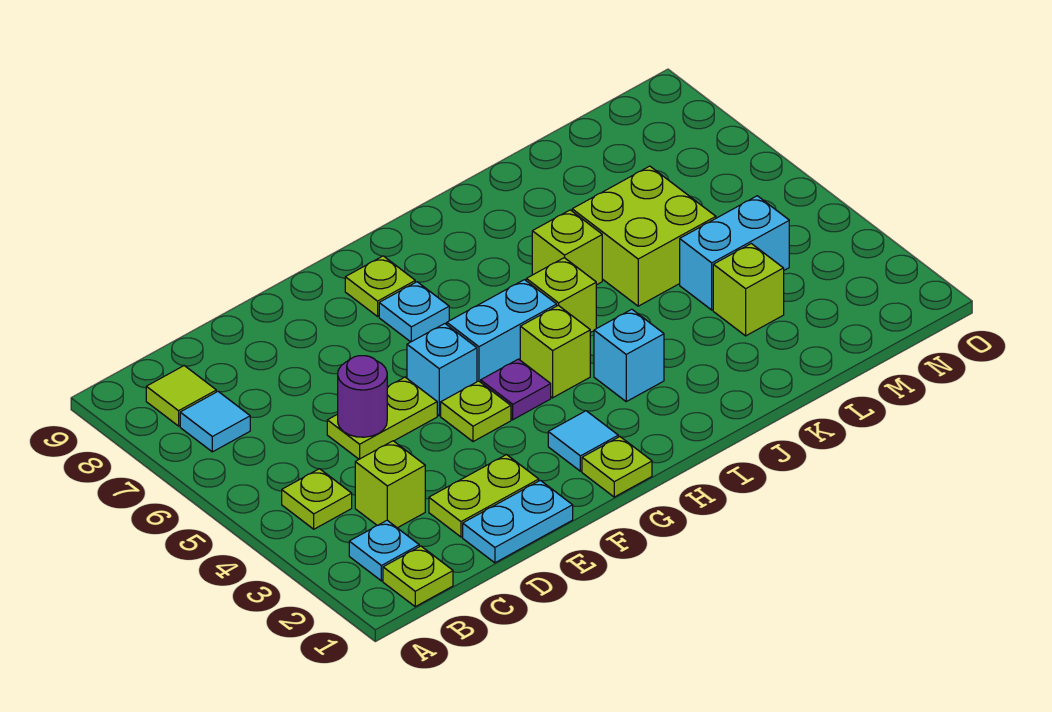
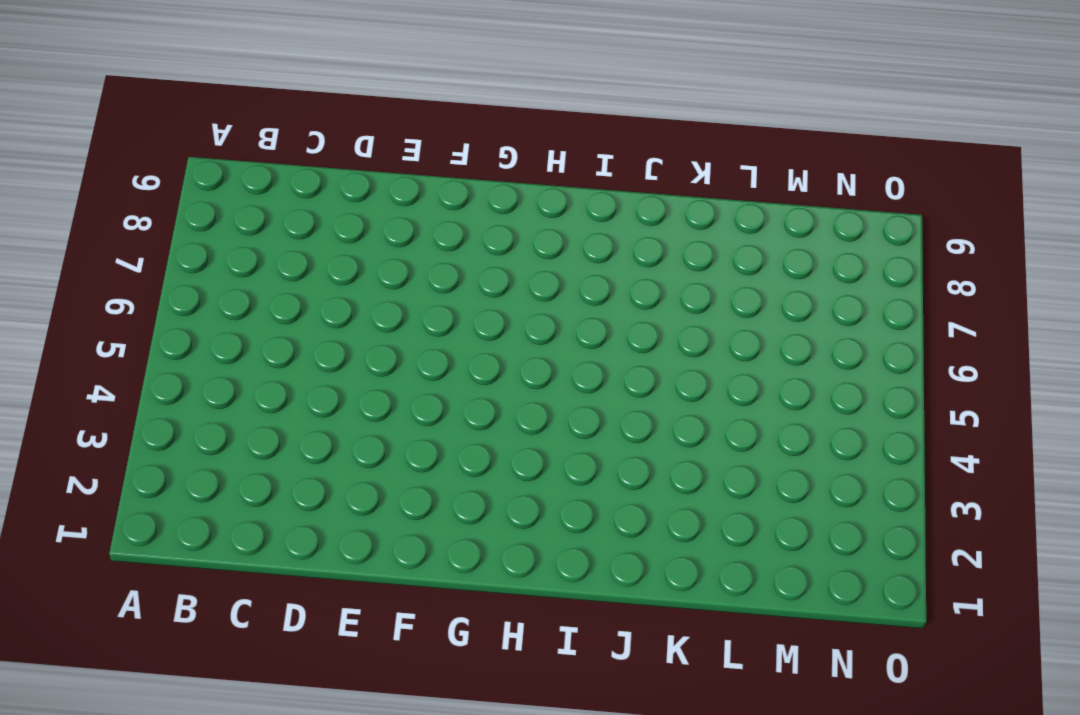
none -> lime plate B1 level 1
none -> cyan plate B2 level 1
none -> lime plate B4 level 1

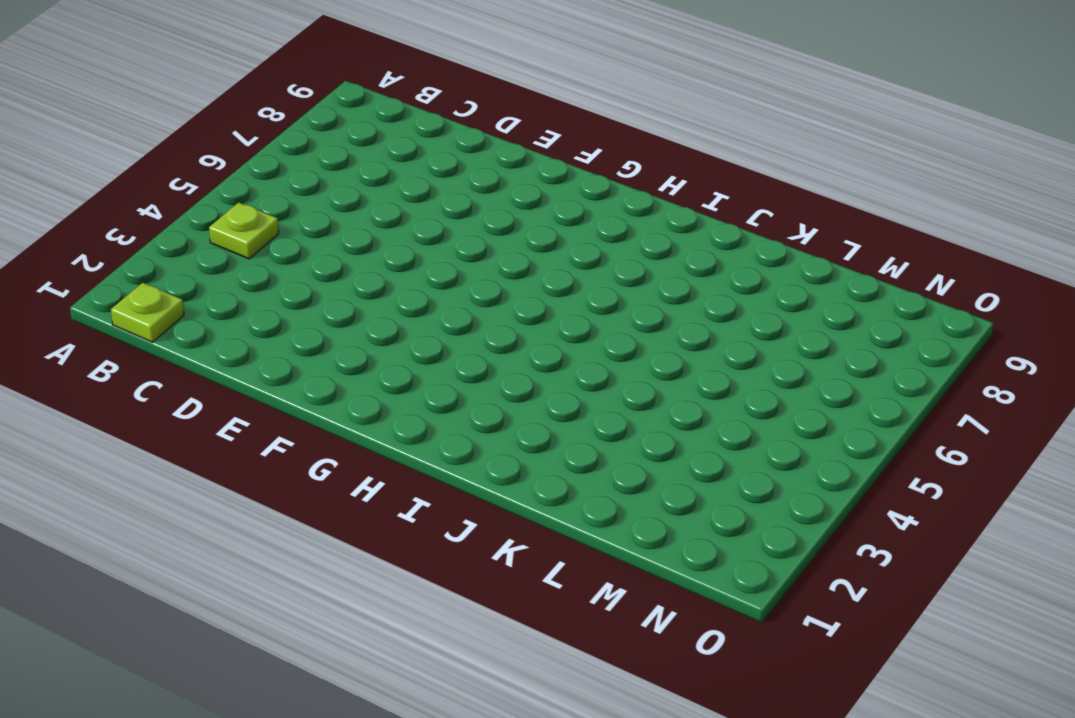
none -> cyan plate B2 level 1
none -> cyan tile B7 level 1
none -> lime tile B8 level 1

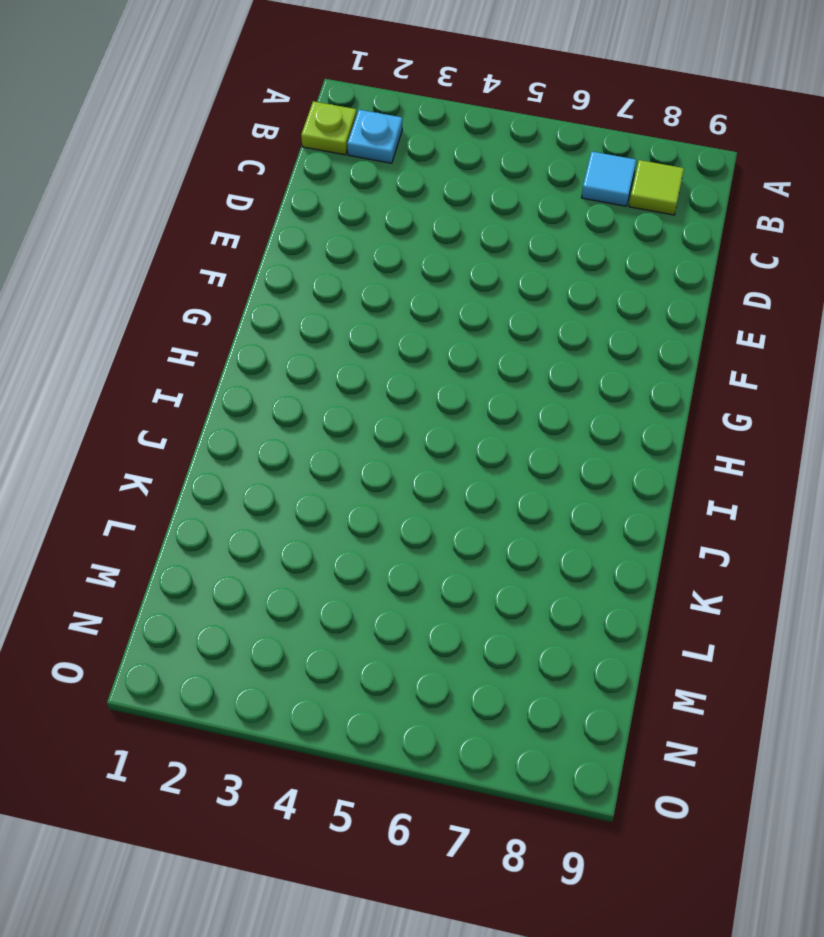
none -> lime plate B4 level 1
none -> lime brick C3 level 1
none -> cyan plate D1:E1 level 1

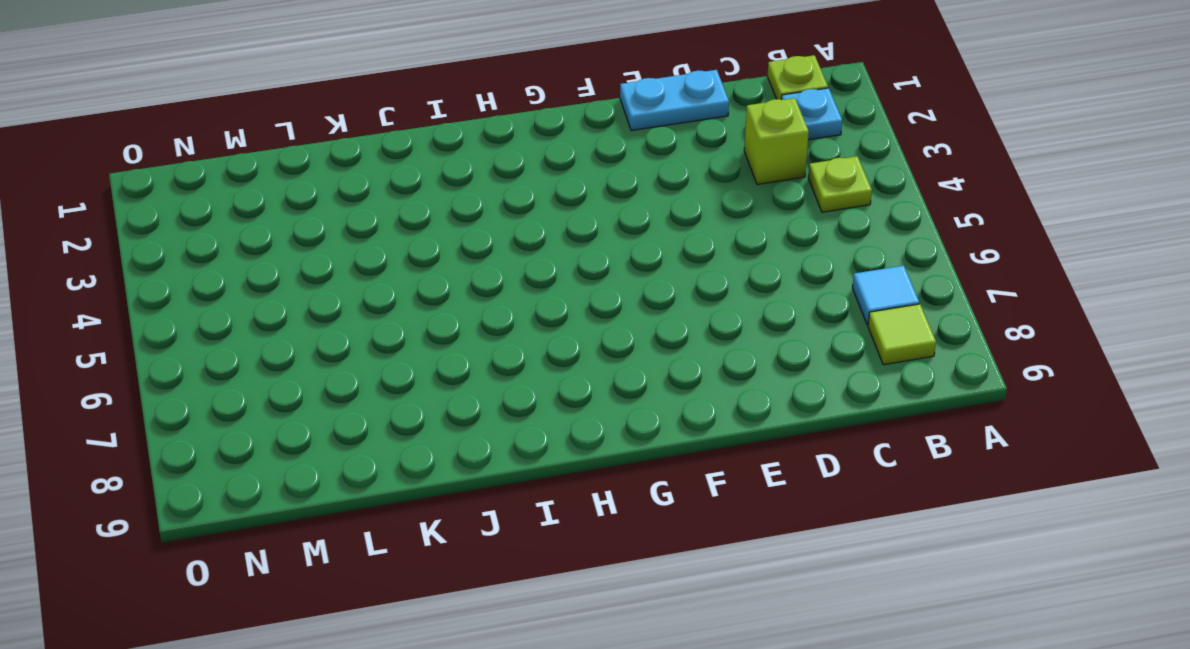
none -> lime plate D2:E2 level 1
none -> lime plate D5:E5 level 1
none -> lime plate F4 level 1

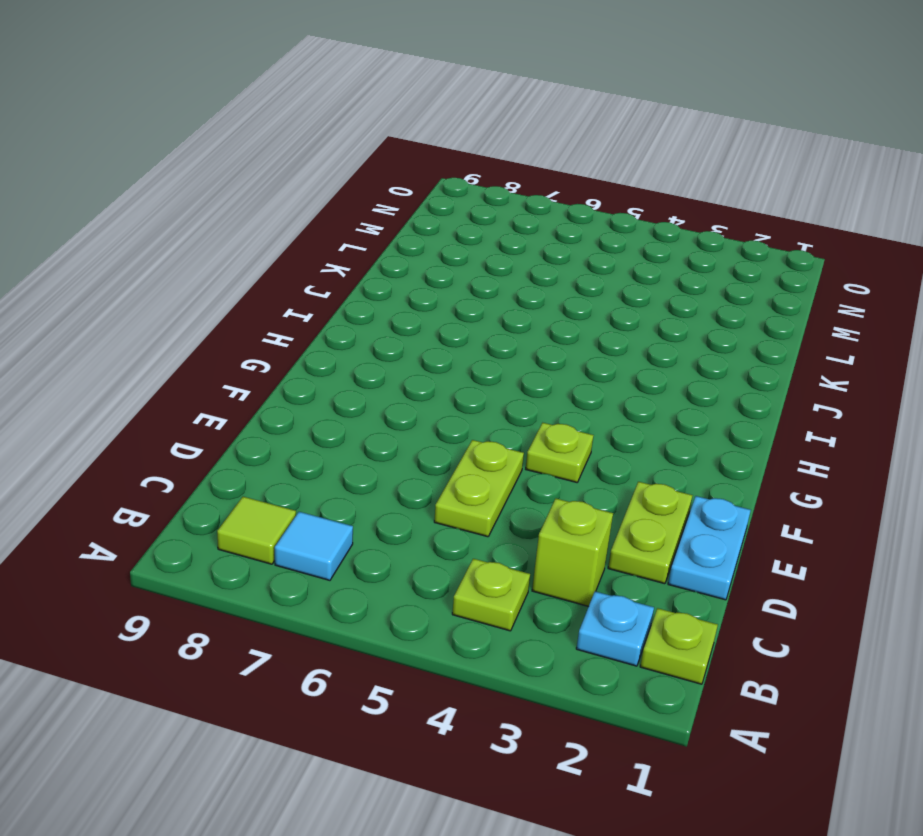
none -> cyan brick F5 level 1
none -> lime plate G1 level 1
none -> cyan tile G2 level 1

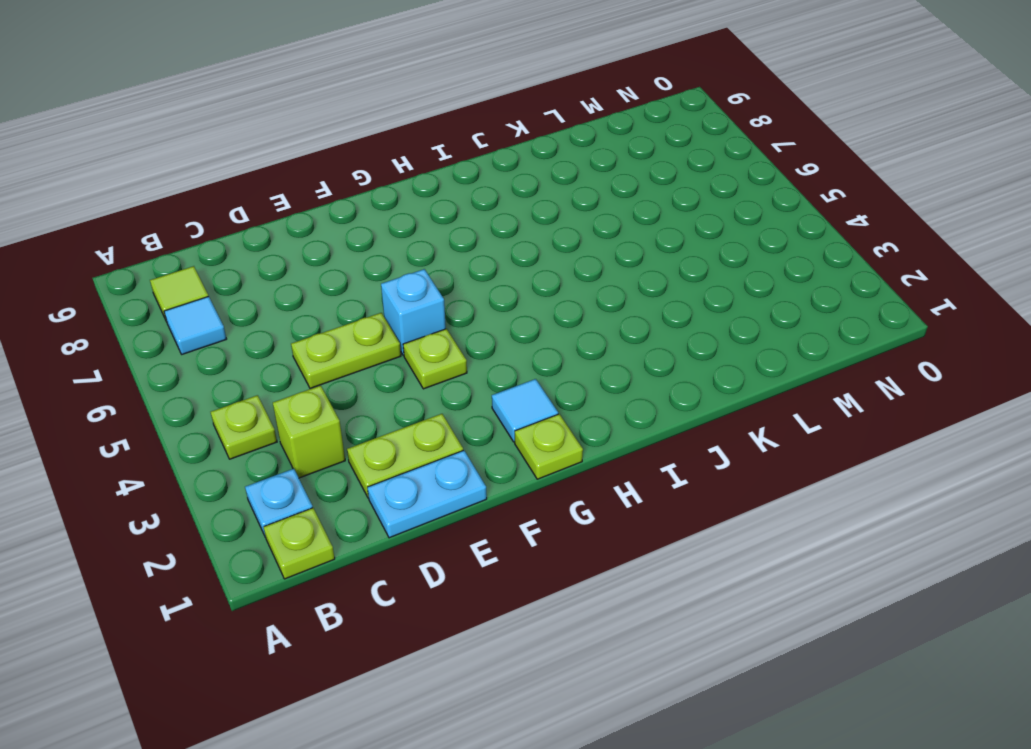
none -> purple plate G4 level 1
none -> cyan brick G5:H5 level 1
none -> cyan plate G7 level 1

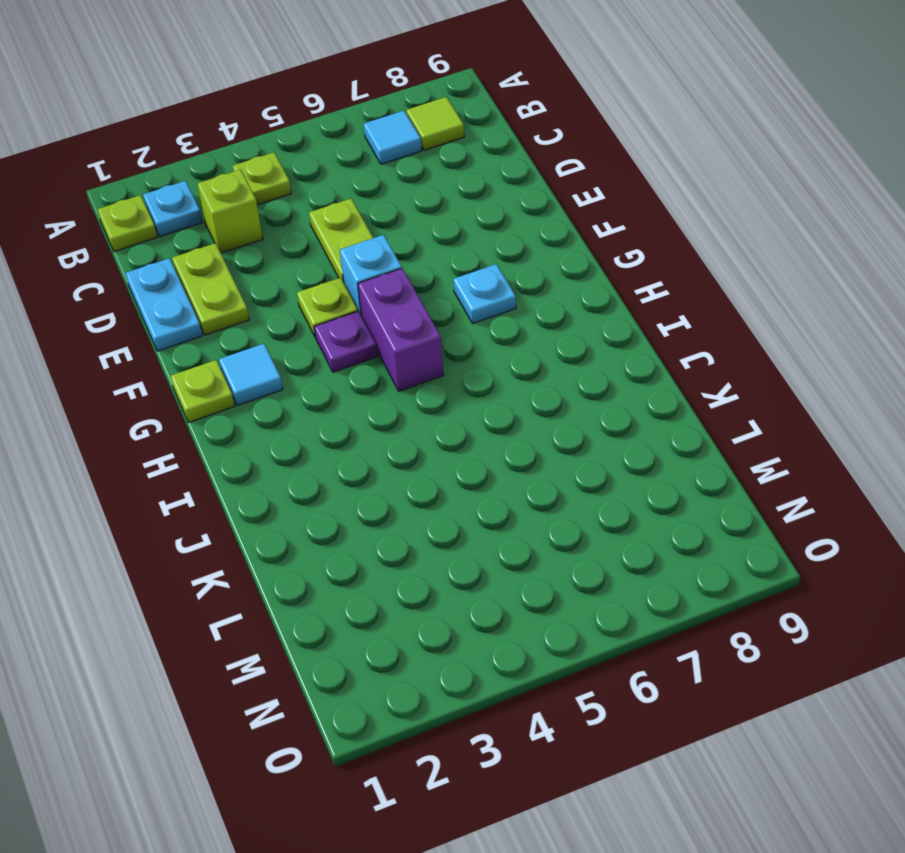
purple brick G5:H5 level 1 -> cyan brick G5:H5 level 1
none -> lime plate G8 level 1
none -> lime brick H4 level 1
none -> cyan brick I3 level 1

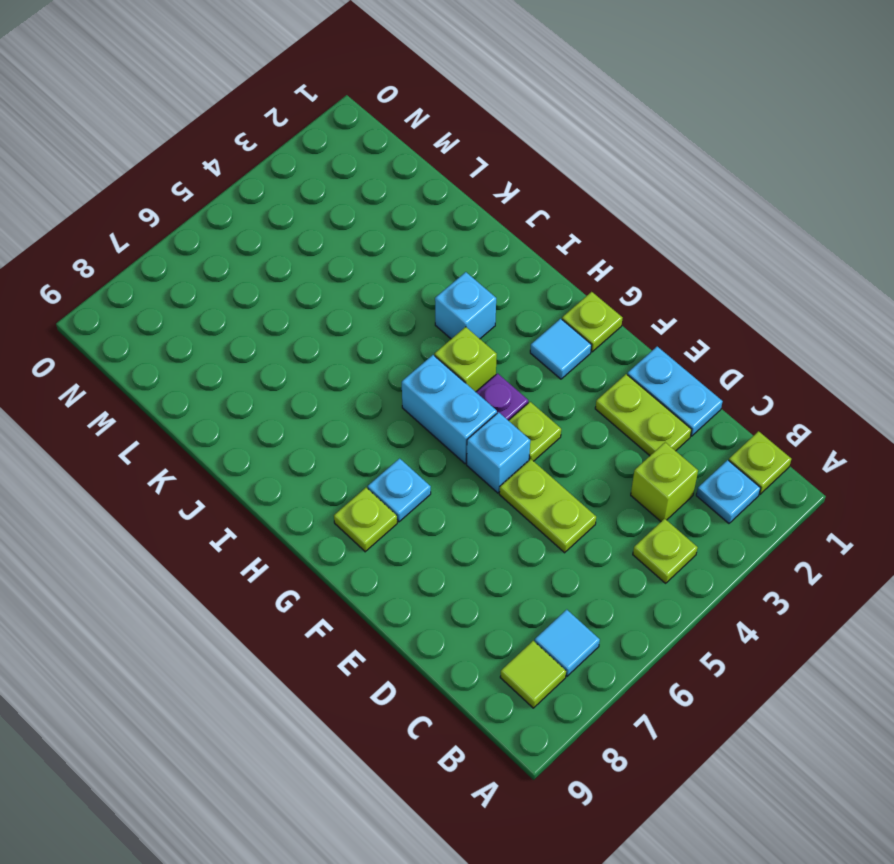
none -> lime brick I5 level 1
none -> lime brick J6 level 1
none -> lime brick K5:L6 level 1

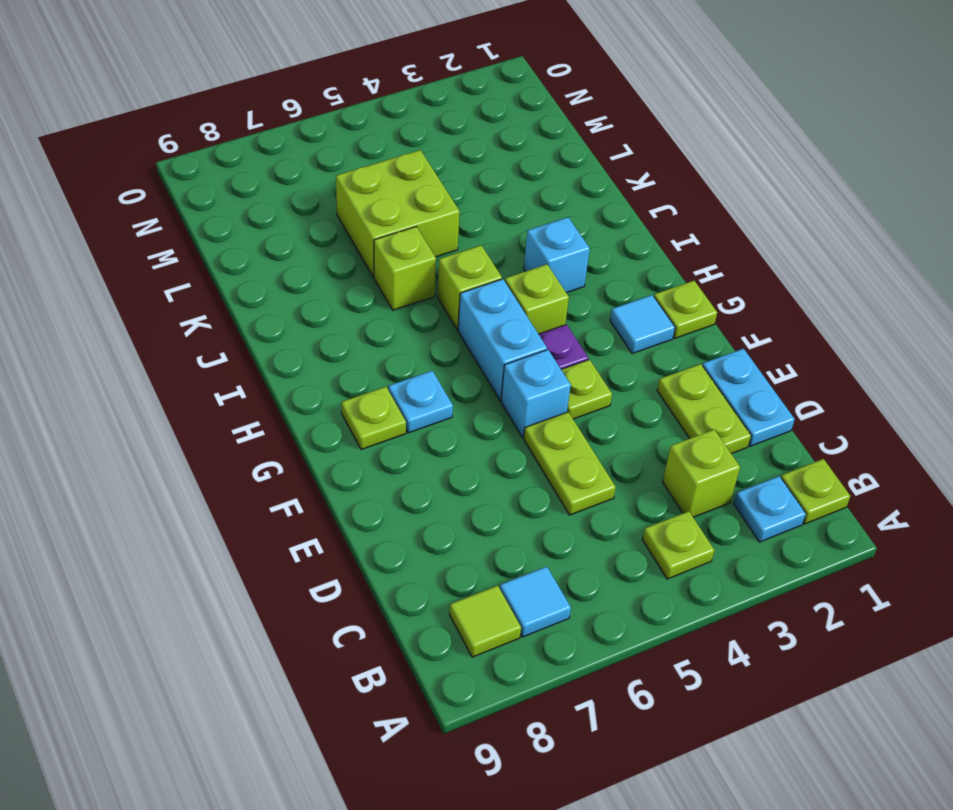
none -> lime brick L3 level 1
none -> cyan brick L4:M4 level 1
none -> purple round brick D5 level 2

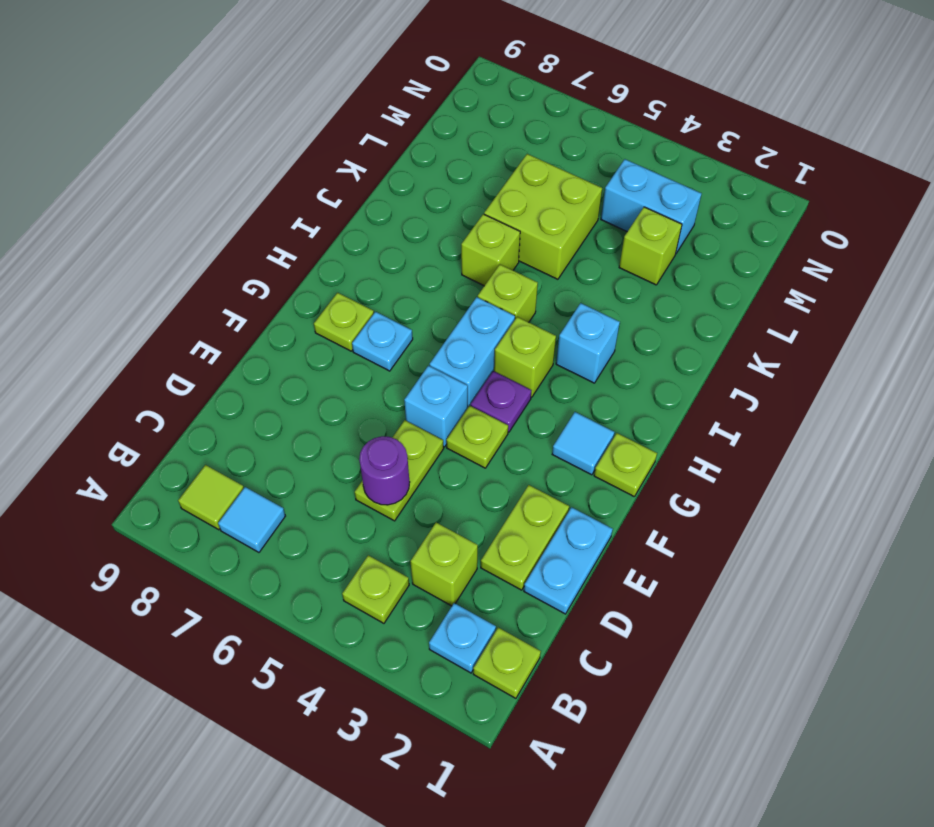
cyan brick M3:M4 level 1 -> cyan brick L4:M4 level 1

